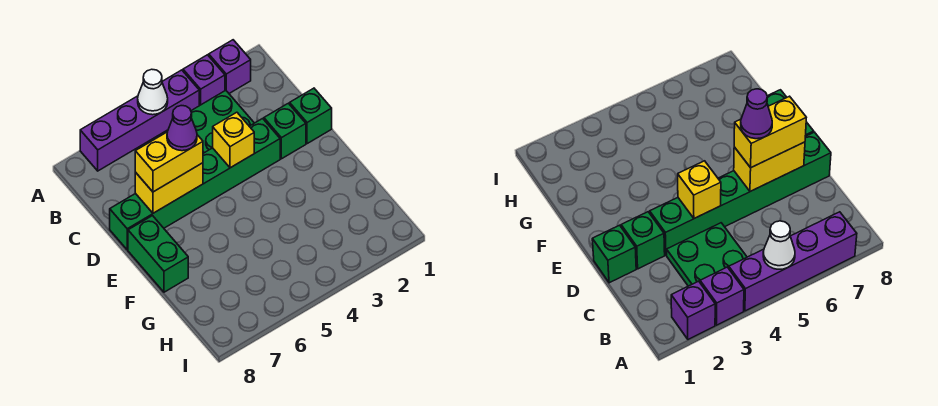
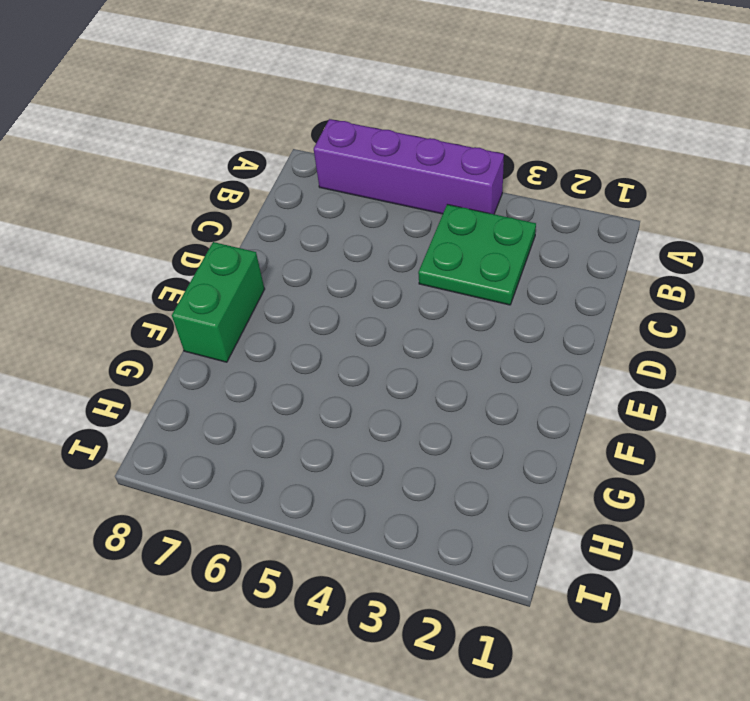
none -> purple brick A2 level 1
none -> purple brick A3 level 1
none -> green brick D1 level 1

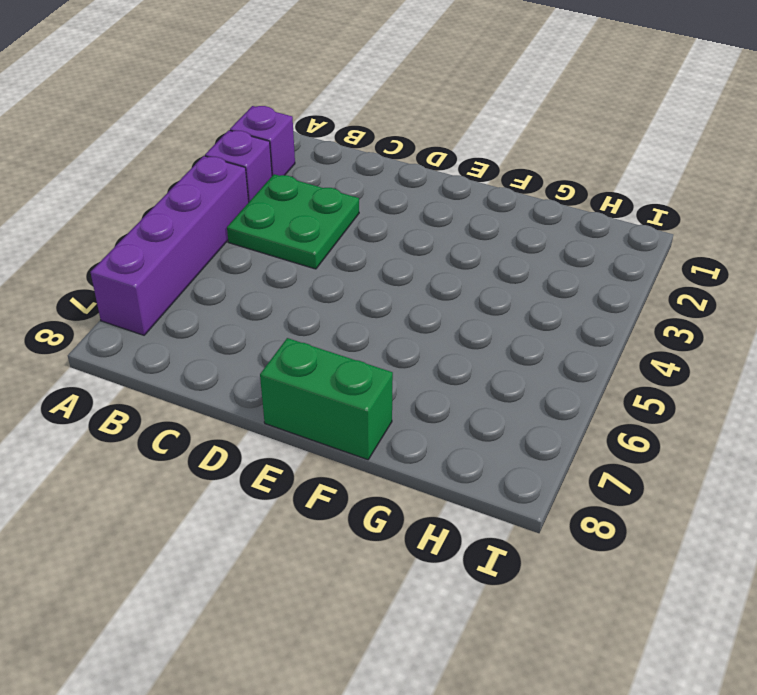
none -> green brick D1 level 1
none -> green brick D2 level 1
none -> green brick D3:D8 level 1

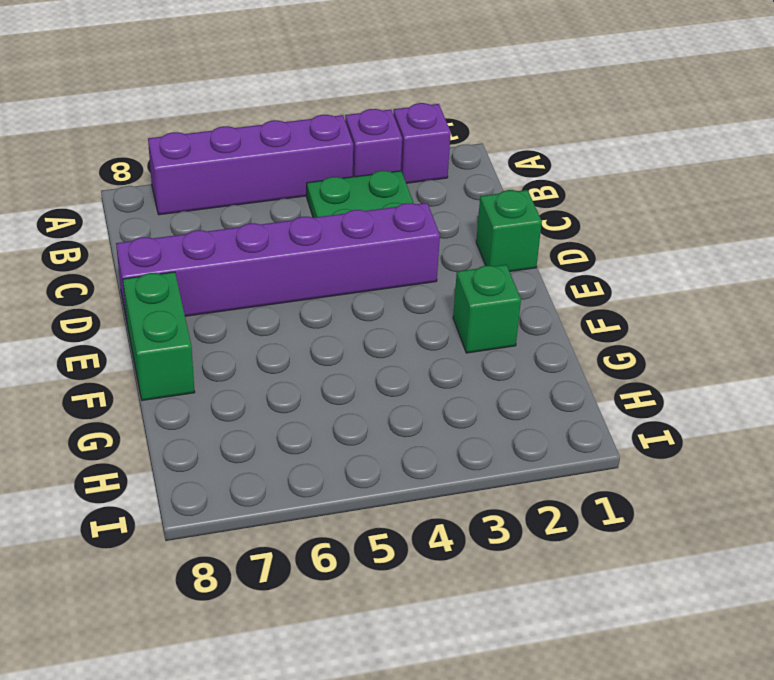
purple brick D3:D8 level 1 -> green brick D3:D8 level 1
green brick F2 level 1 -> green brick D2 level 1
none -> white cone A5 level 2
none -> yellow brick D4 level 2
none -> yellow brick D6:D7 level 2

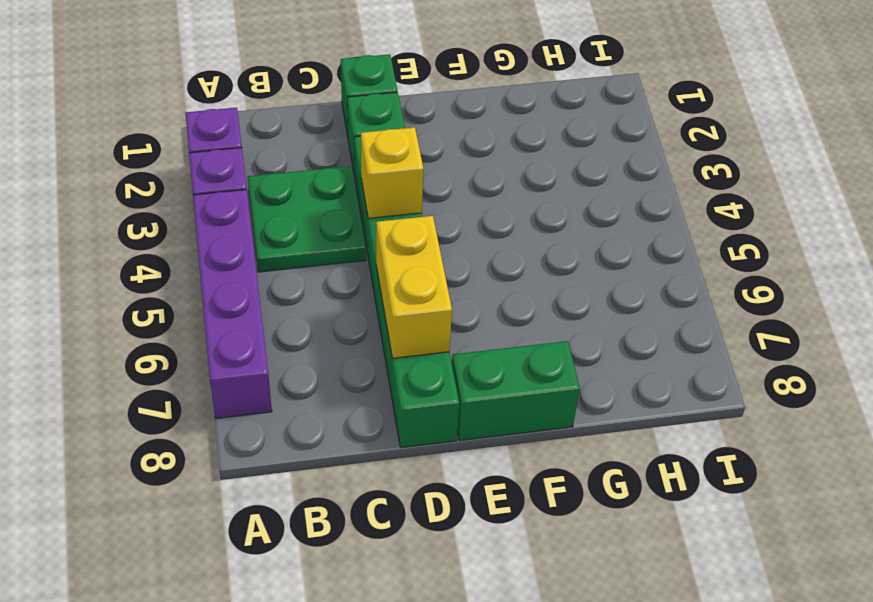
none -> white cone A5 level 2
none -> yellow brick D6:D7 level 3
none -> purple cone D6 level 4

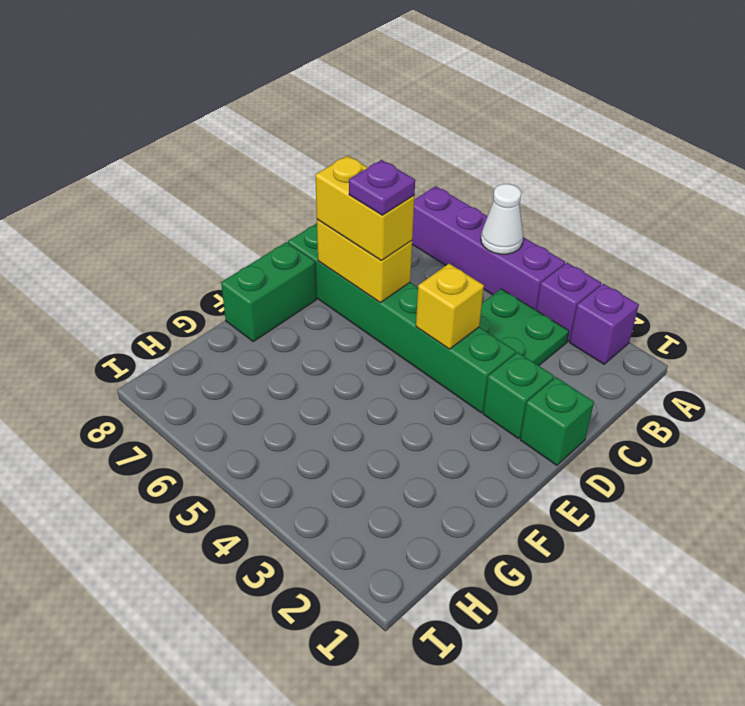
purple plate D6 level 4 -> purple cone D6 level 4

